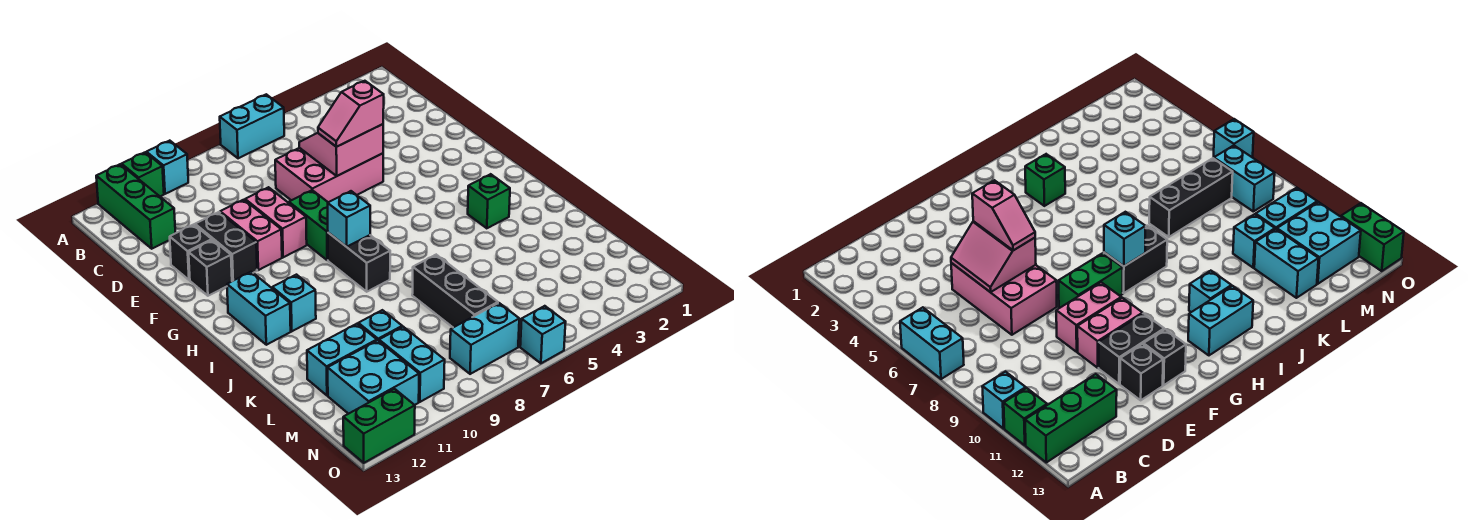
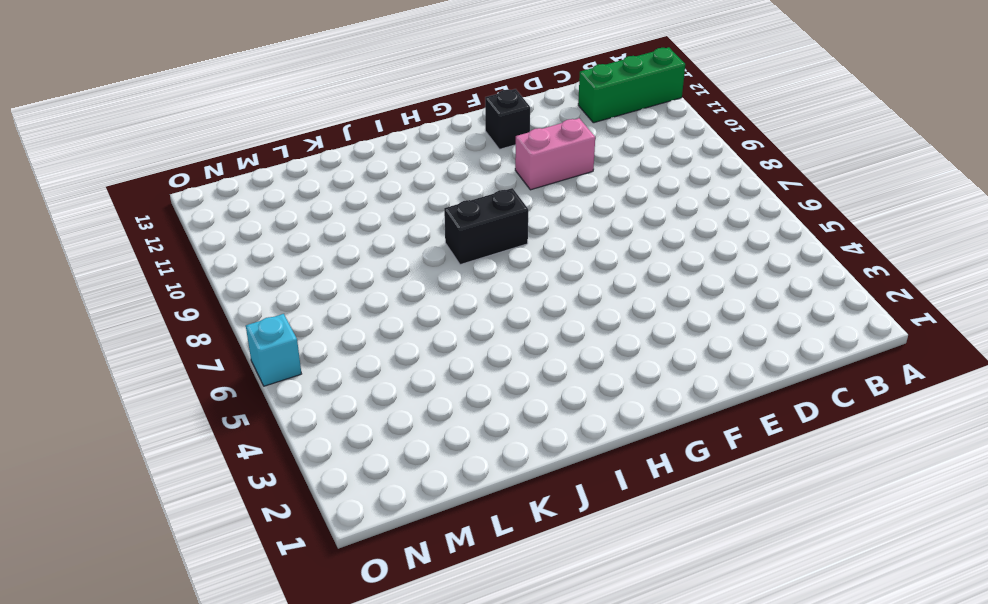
none -> cyan brick A6:A7 level 1
none -> cyan brick A10 level 1
none -> green brick A11 level 1

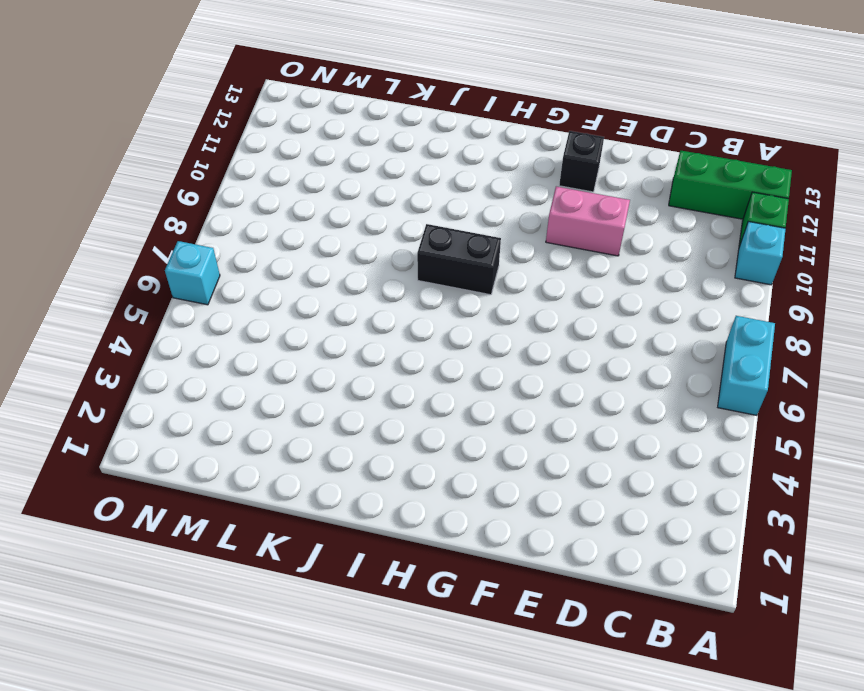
none -> pink brick D5:E7 level 1
none -> pink brick E9:F9 level 1
none -> black brick E11:F11 level 1

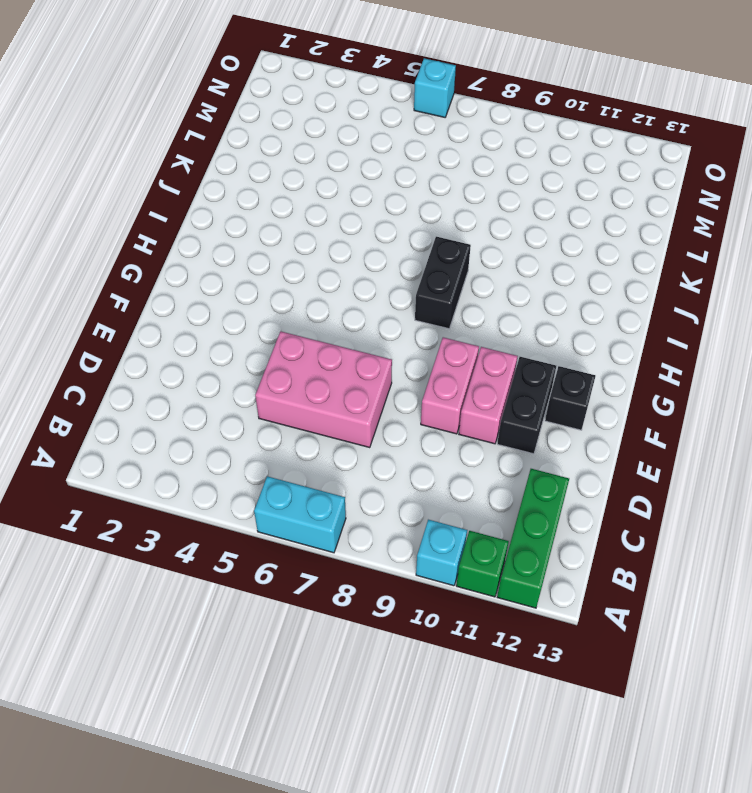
none -> black brick E12 level 1
none -> green brick F8:G8 level 1
none -> cyan brick H12:I12 level 1

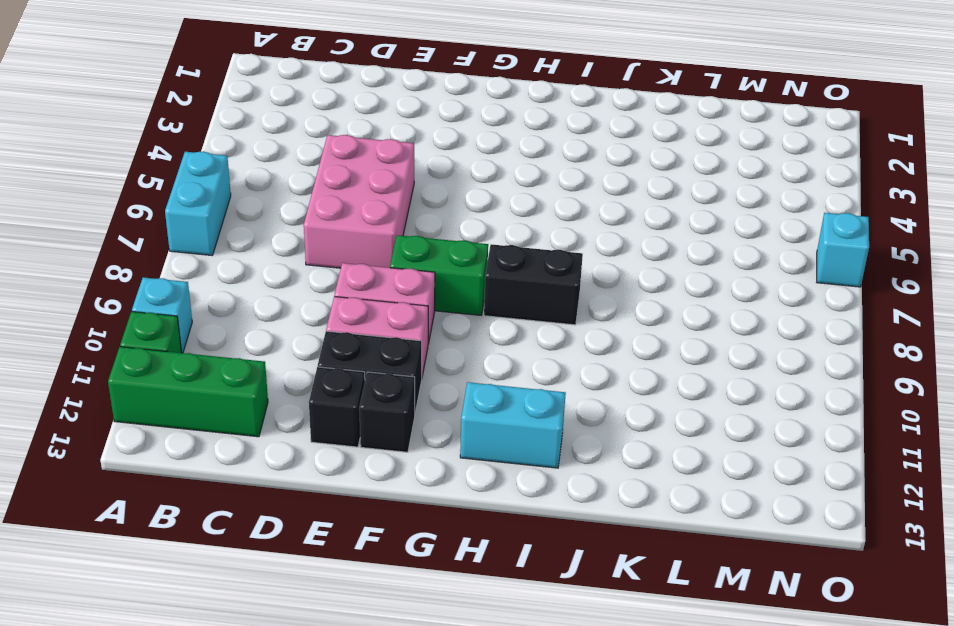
none -> green brick I3 level 1
none -> cyan brick I11 level 1
none -> black brick K7:M7 level 1

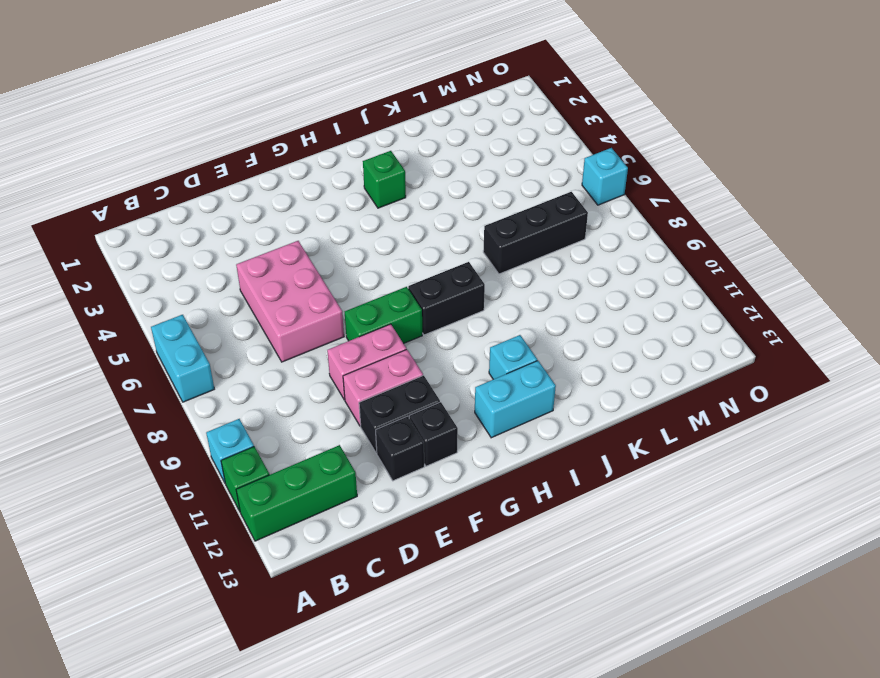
none -> cyan brick L10 level 1
none -> cyan brick L11:L12 level 1
none -> cyan brick M10:N10 level 1

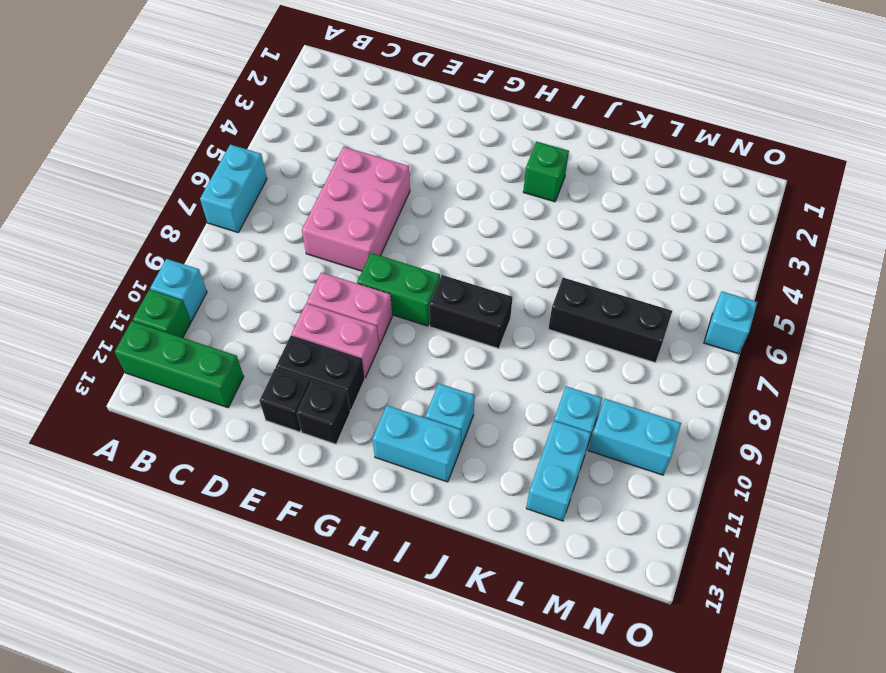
none -> cyan brick M11:N12 level 1
none -> cyan brick N7:N8 level 1
none -> green brick O12:O13 level 1

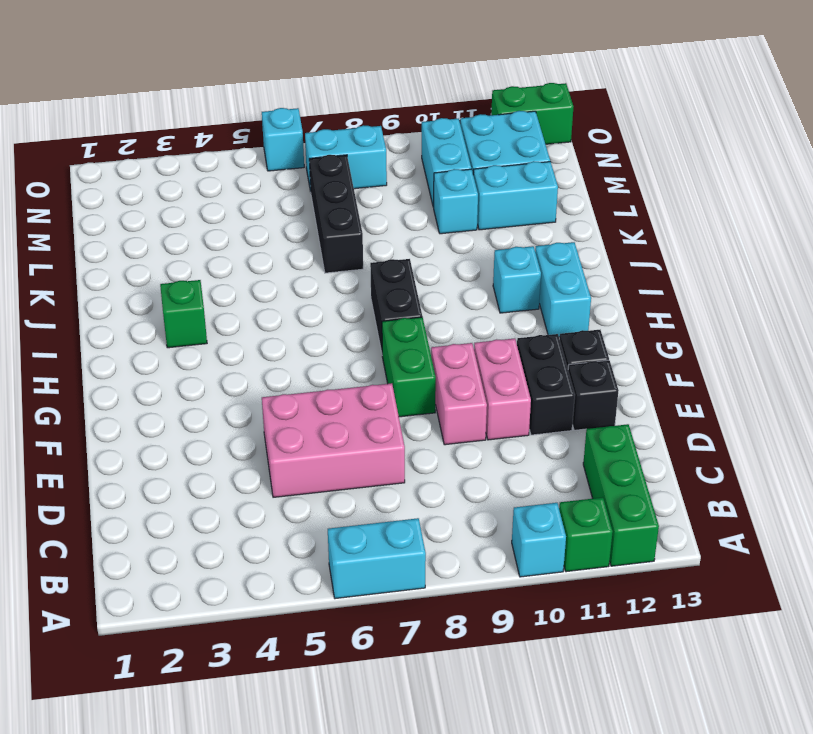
none -> pink slope D5:E6 level 2 top E
none -> cyan brick H8 level 2
none -> pink slope E5:E6 level 3 top 5

